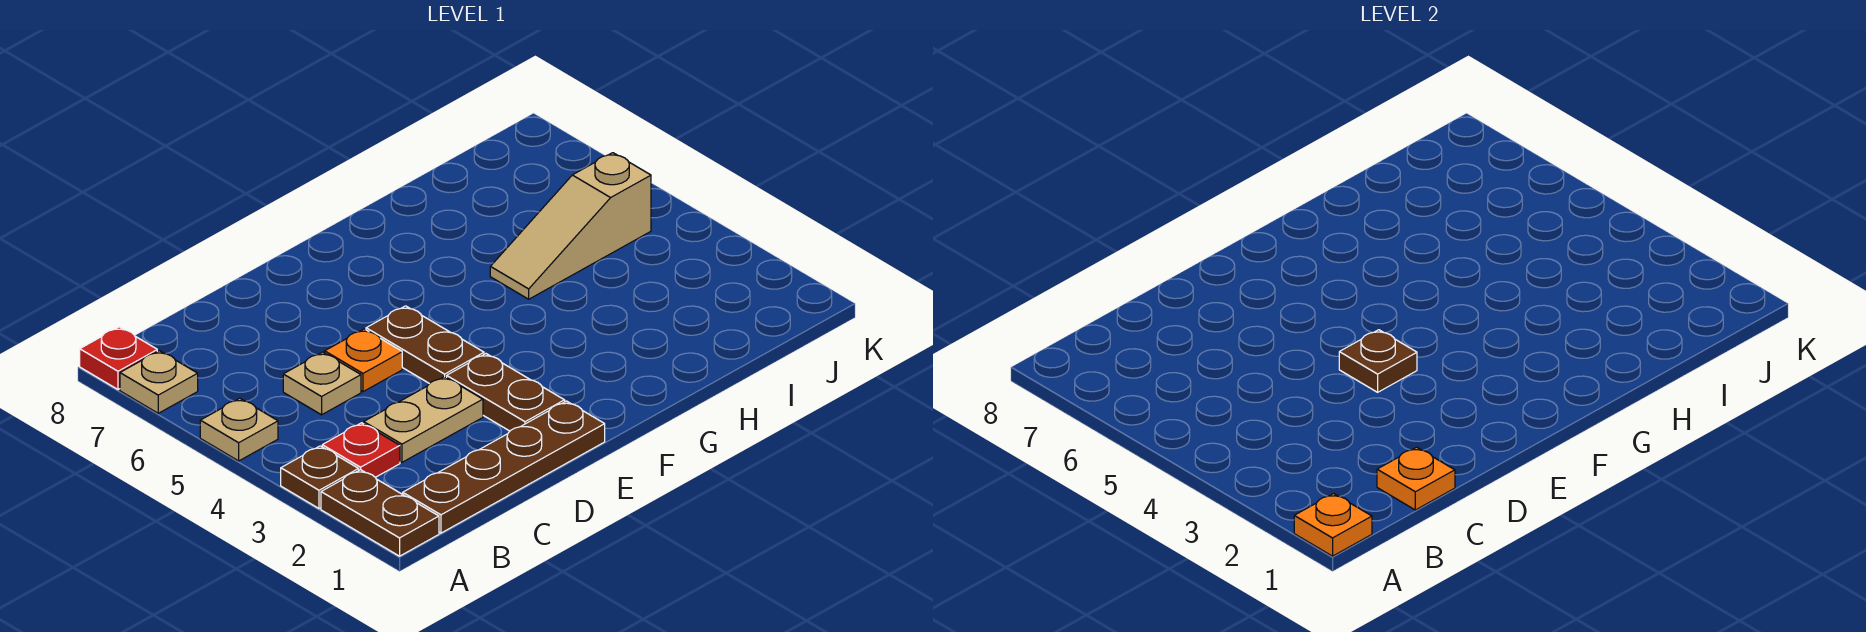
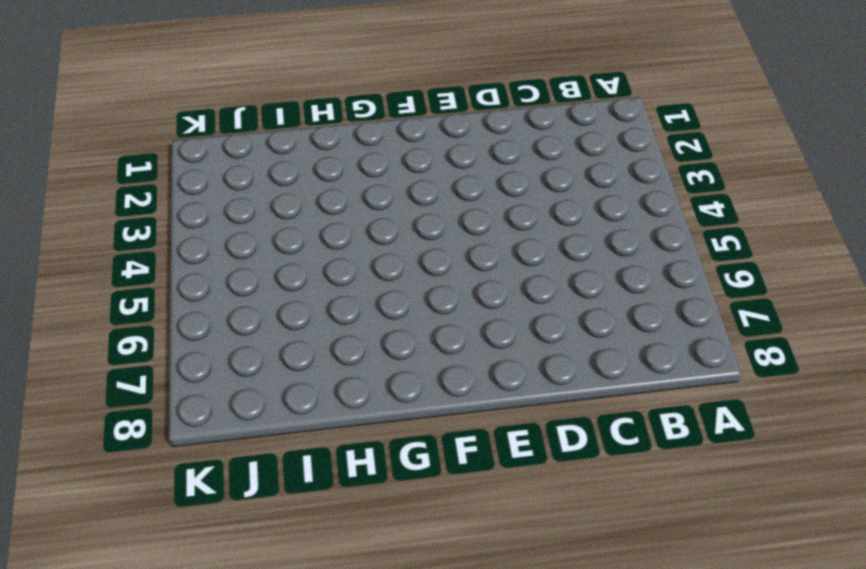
none -> brown plate A1:A2 level 1
none -> brown plate A3 level 1
none -> tan plate A5 level 1

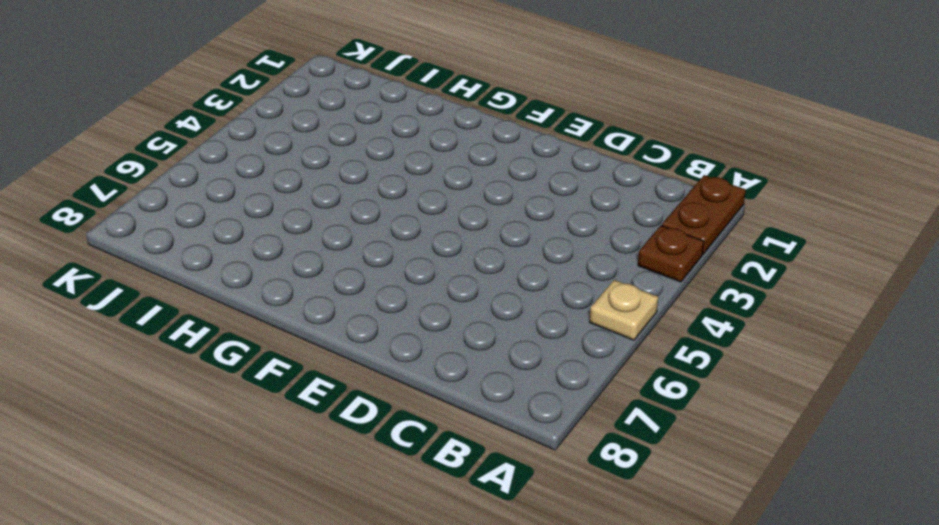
none -> tan plate A7 level 1
none -> red plate A8 level 1
none -> brown plate B1:E1 level 1

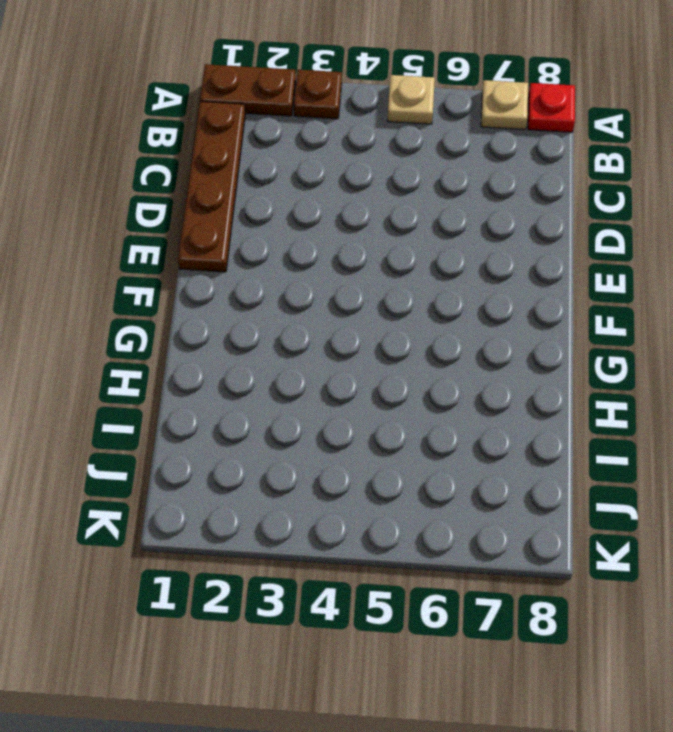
none -> red plate B3 level 1
none -> tan plate C3:D3 level 1
none -> tan plate C5 level 1

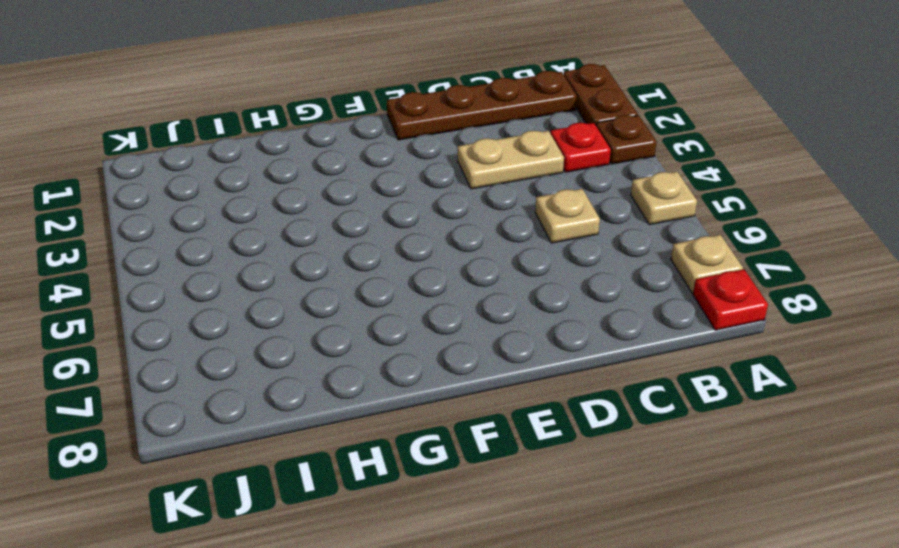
none -> orange plate D5 level 1
none -> brown plate E2:E3 level 1
none -> brown plate E4:E5 level 1

